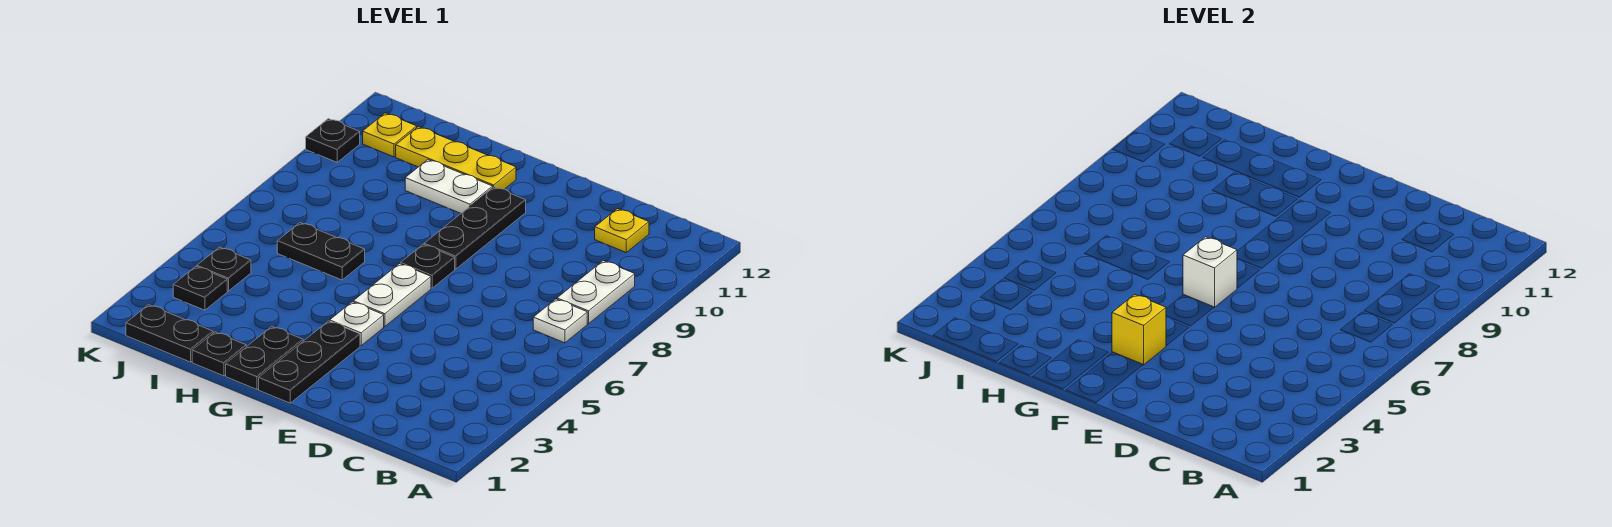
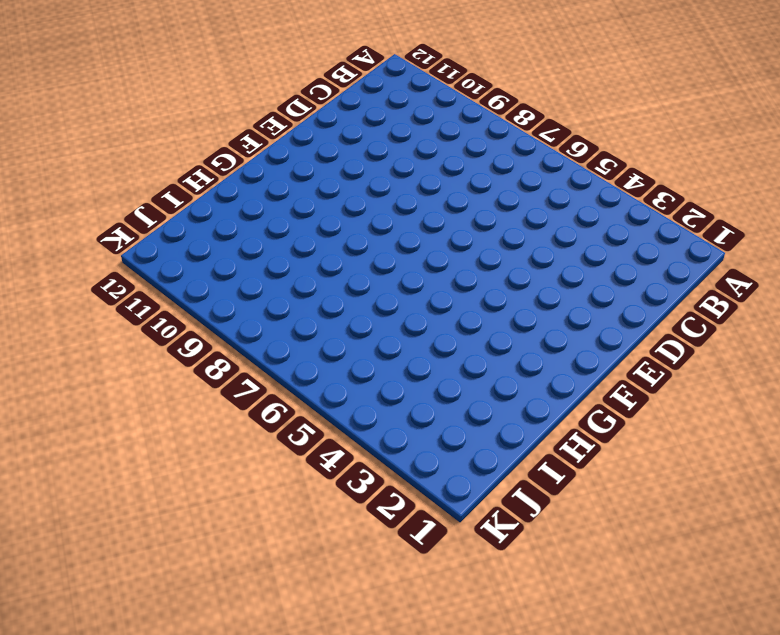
none -> white plate B7 level 1
none -> white plate B8:B9 level 1
none -> yellow plate C11 level 1

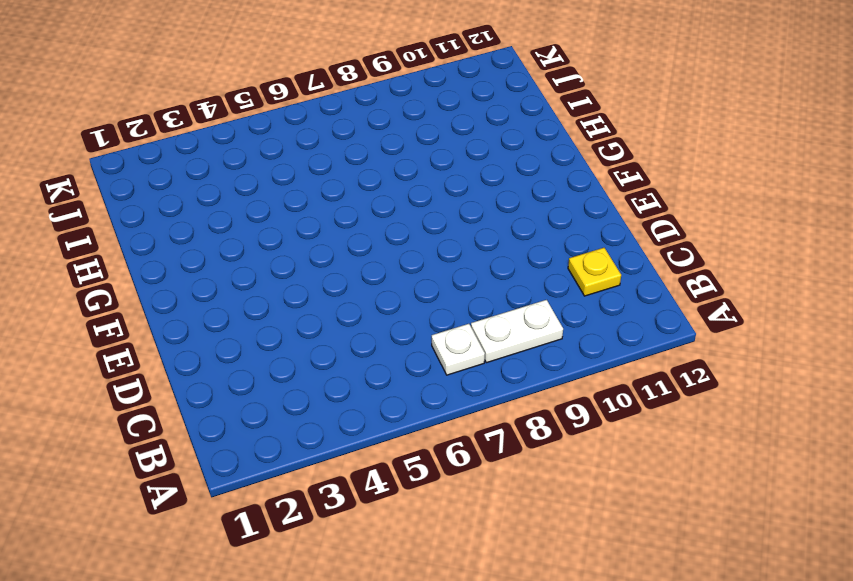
none -> black plate F1:F3 level 1
none -> white plate F4 level 1
none -> white plate F5:F6 level 1

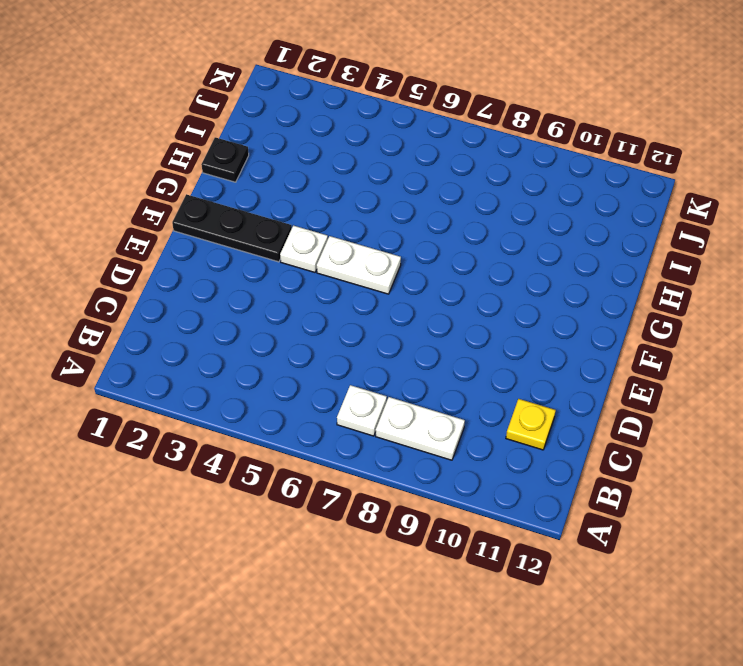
none -> black plate F7 level 1
none -> black plate F8:F10 level 1
none -> black plate G1:G2 level 1

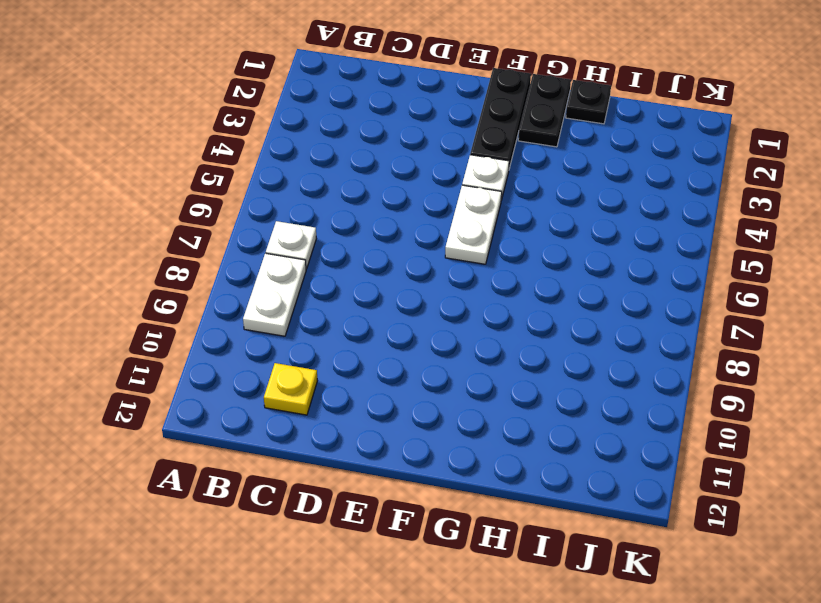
none -> black plate F7 level 1
none -> black plate F8:F10 level 1
none -> white plate G10:H10 level 1

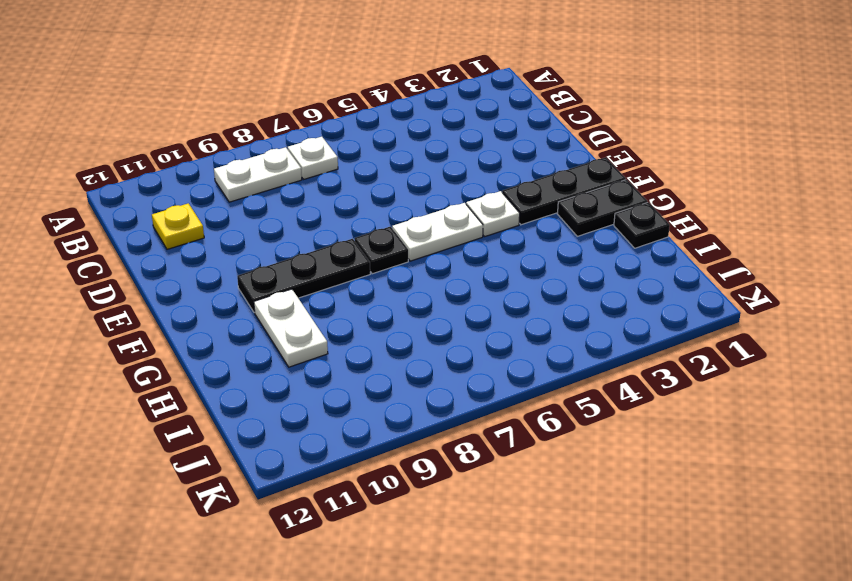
none -> yellow plate G11:I11 level 1
none -> black plate H6:I6 level 1
none -> black plate I1:J1 level 1

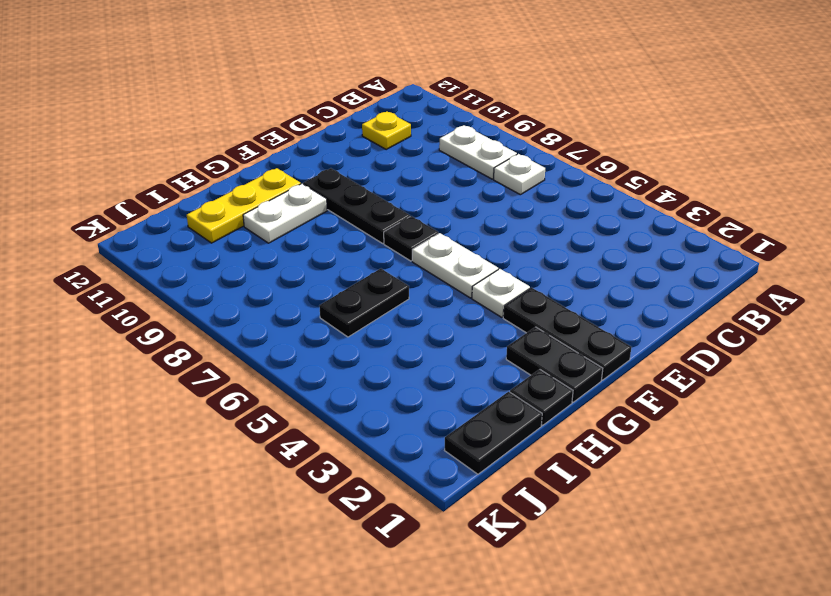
none -> black plate J3 level 1
none -> black plate J4 level 1
none -> yellow plate J11 level 1

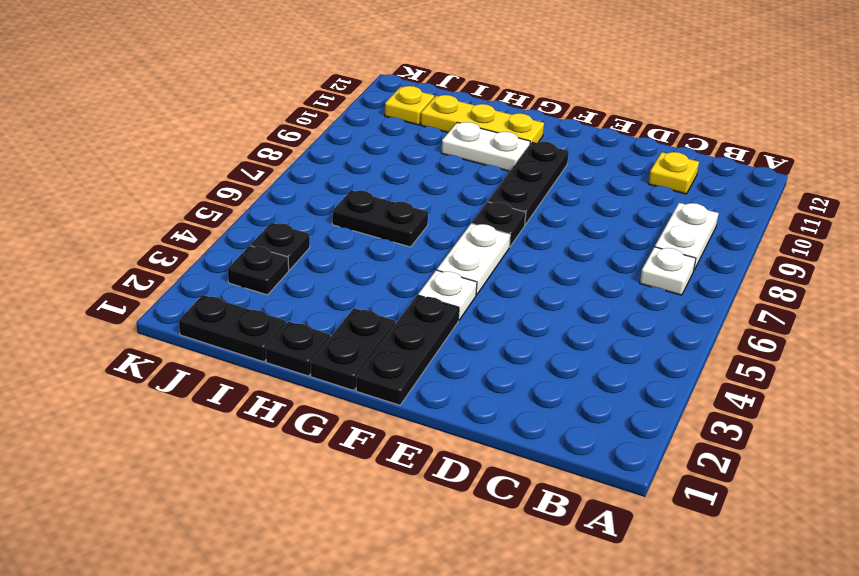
none -> black plate K10 level 1
none -> yellow brick F3 level 2
none -> white brick F6 level 2

